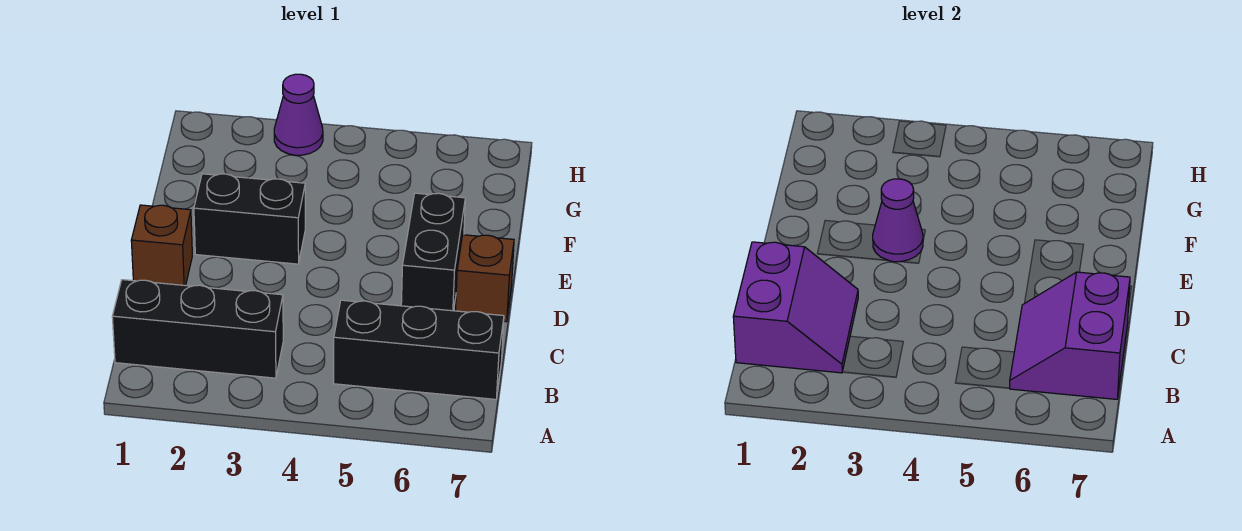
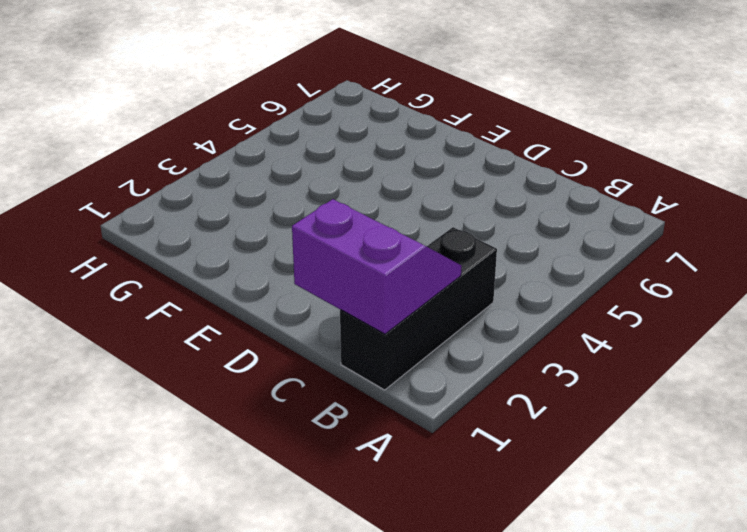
none -> black brick B5:B7 level 1
none -> brown brick D1 level 1

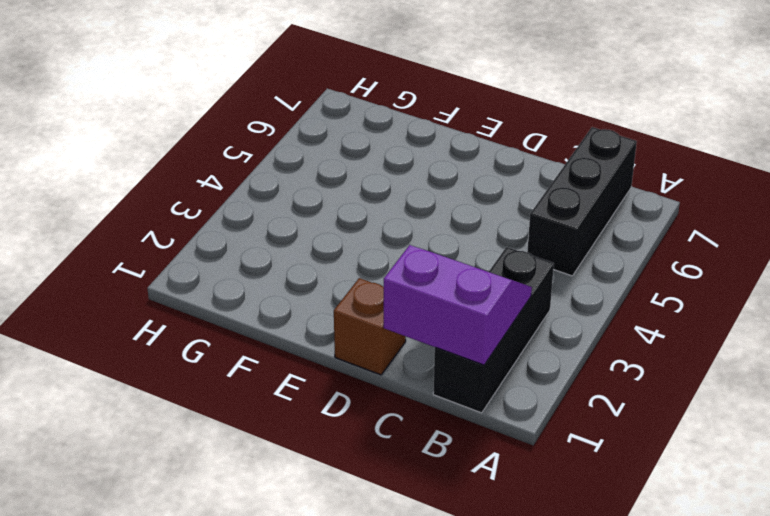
none -> black brick D6:E6 level 1
none -> brown brick D7 level 1

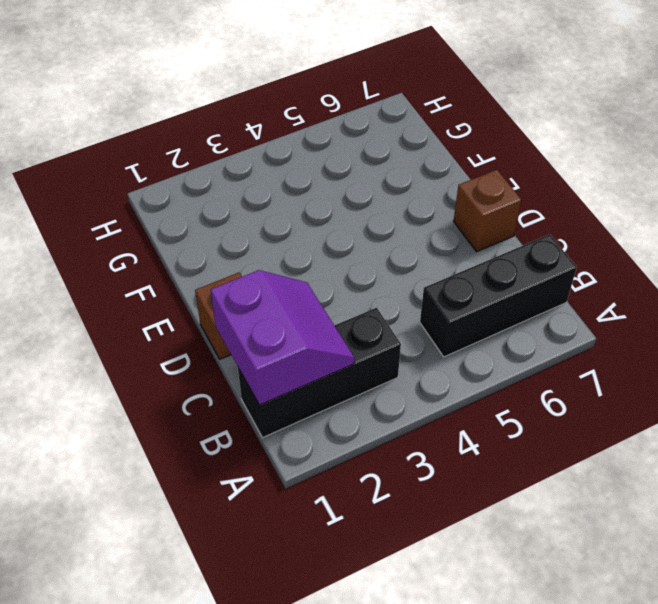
none -> black brick D6:E6 level 1
none -> black brick E2:E3 level 1

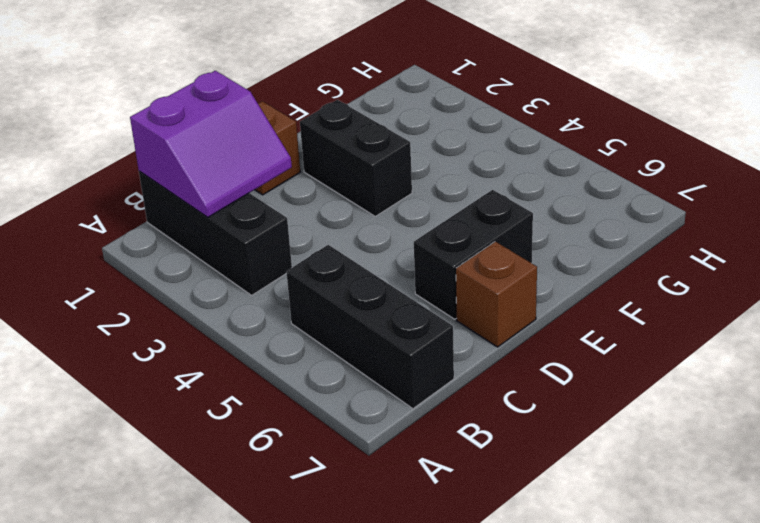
none -> purple cone H3 level 1
none -> purple slope B6:C7 level 2 top 7

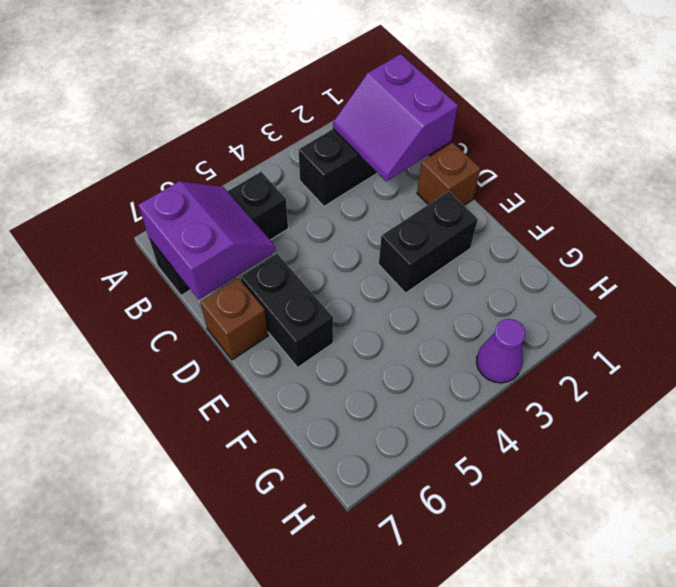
none -> purple cone E3 level 2

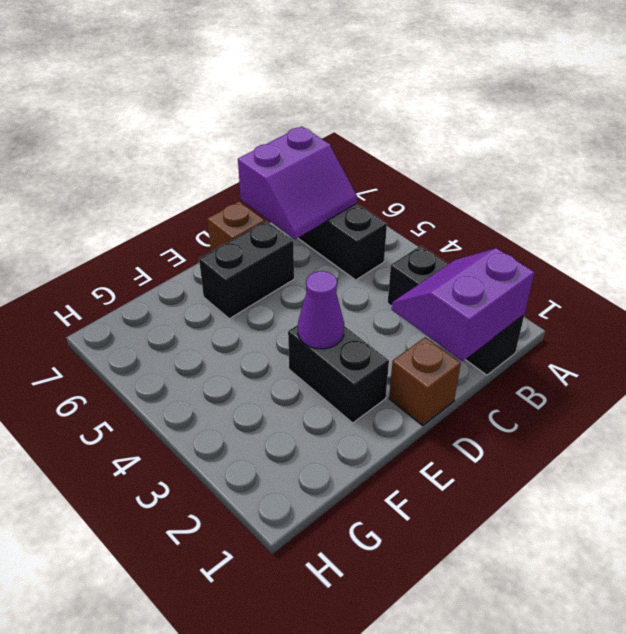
none -> purple cone H3 level 1

